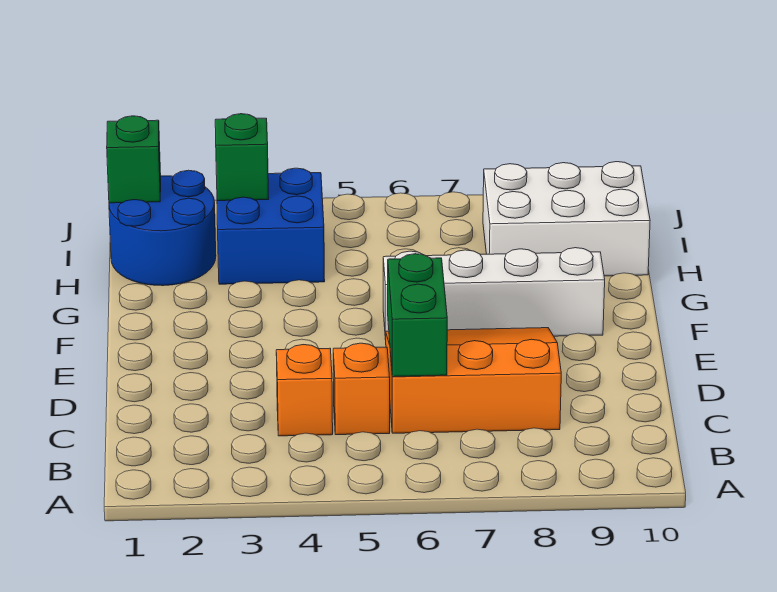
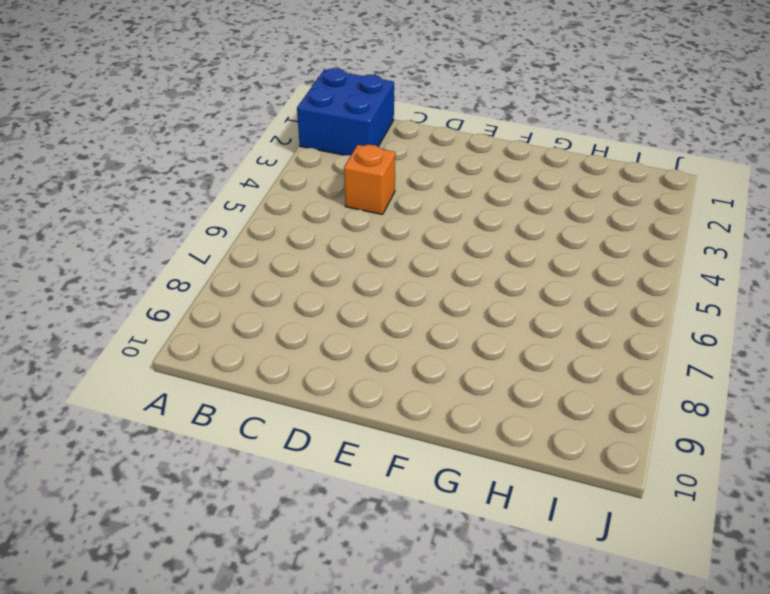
blue brick A1:B2 level 1 -> blue brick H3:I4 level 1
none -> orange brick C5 level 1
none -> orange slope C6:E8 level 1 top C

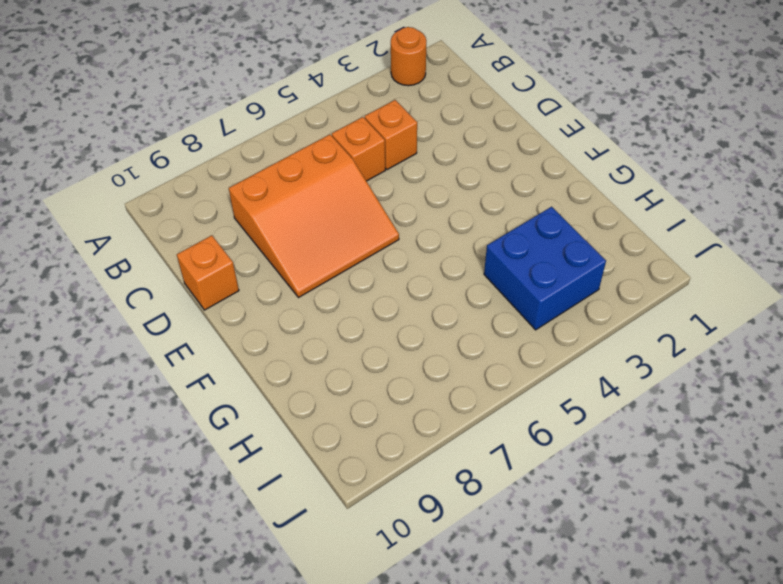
orange round brick A2 level 1 -> none
orange brick D10 level 1 -> none
none -> white brick F6:F9 level 1
none -> blue round brick H1:I2 level 1

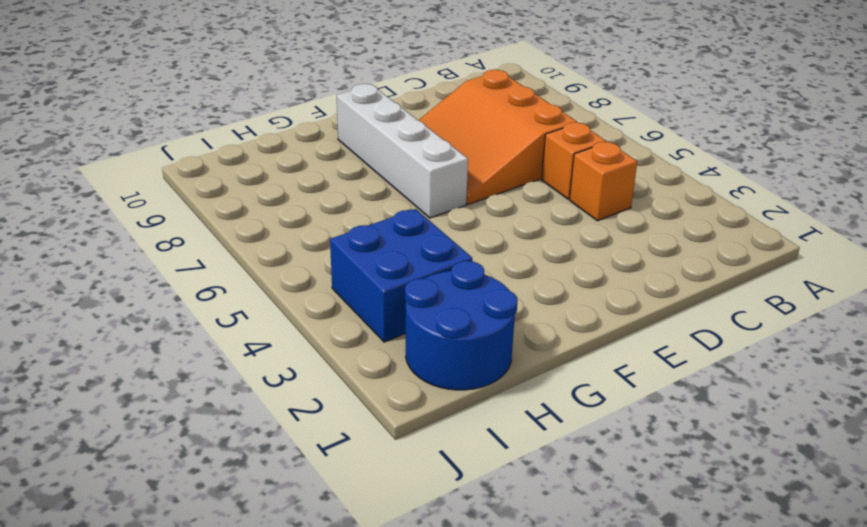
none -> white brick H8:I10 level 1
none -> green brick C6:D6 level 2

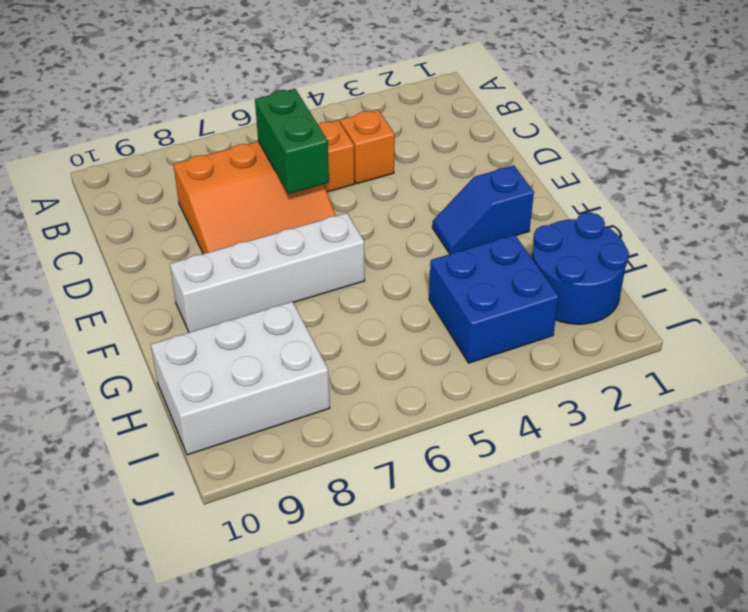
blue slope F2:F3 level 1 top 2 -> none
none -> green brick I1 level 2
none -> green brick I3 level 2

